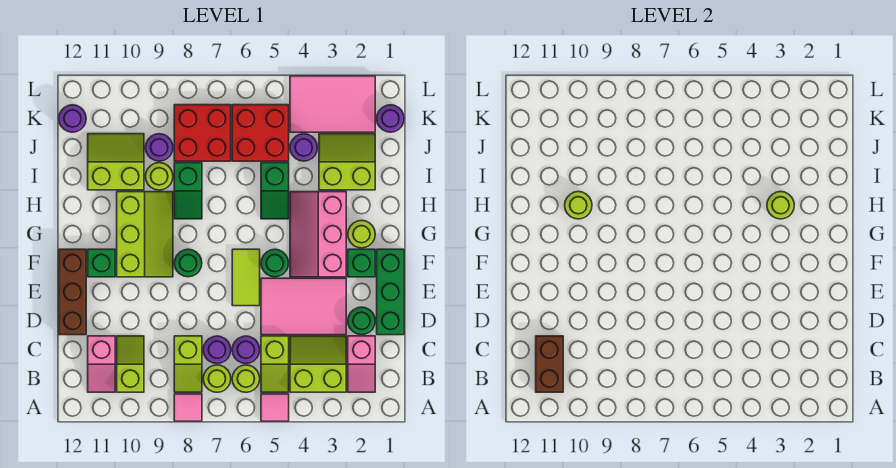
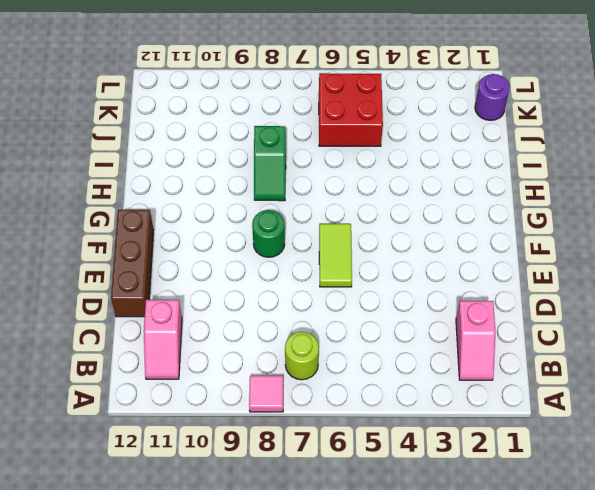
none -> pink tile A5 level 1
none -> lime slope B3:C4 level 1 top B
none -> lime slope B5:C5 level 1 top C
none -> lime round brick B6 level 1

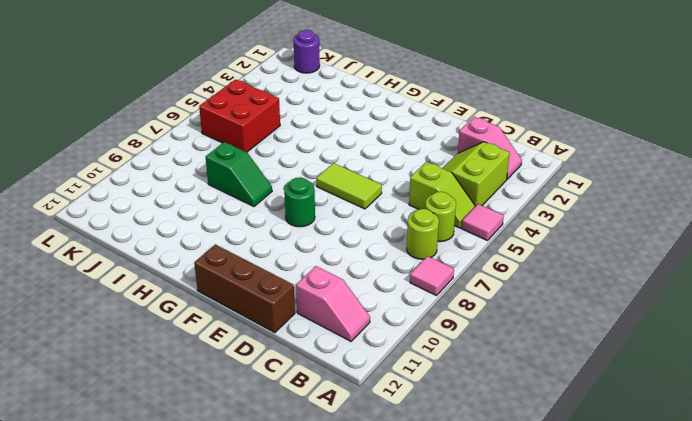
none -> lime slope B8:C8 level 1 top C
none -> lime slope B10:C10 level 1 top B
none -> purple round brick C6 level 1
none -> purple round brick C7 level 1

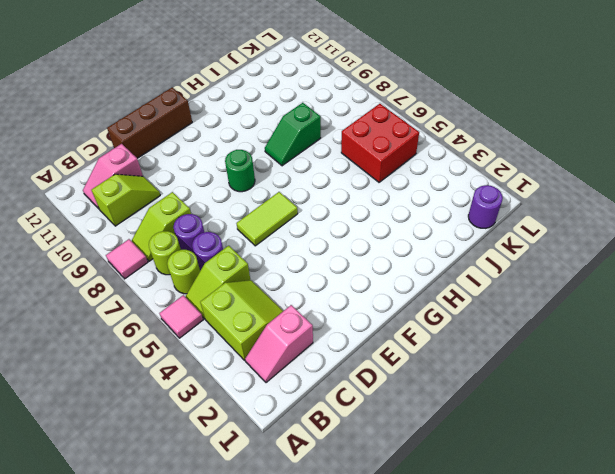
none -> green brick D1:F1 level 1
none -> green round brick D2 level 1
none -> pink tile D3:E5 level 1
none -> green brick F2 level 1

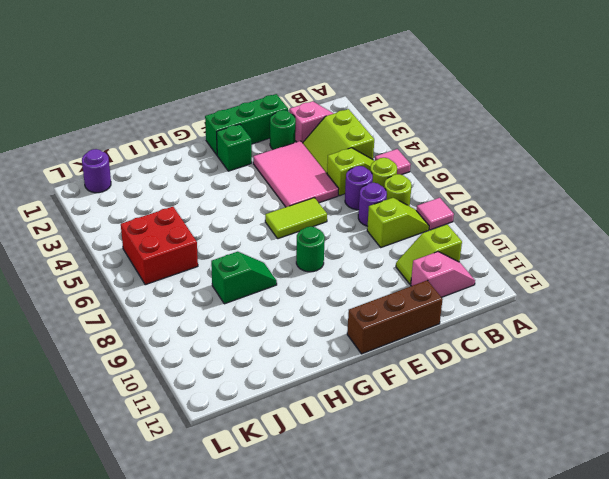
none -> pink slope F3:H4 level 1 top 3
none -> green round brick F5 level 1
none -> lime slope F9:H10 level 1 top 10
none -> green brick F11 level 1

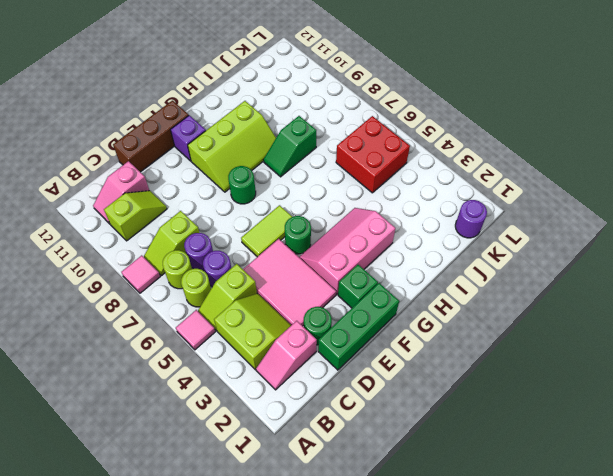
purple brick F11 level 1 -> green brick F11 level 1
none -> lime round brick G2 level 1
none -> green slope H5:I5 level 1 top I
none -> lime slope I2:J3 level 1 top I
none -> lime round brick I9 level 1

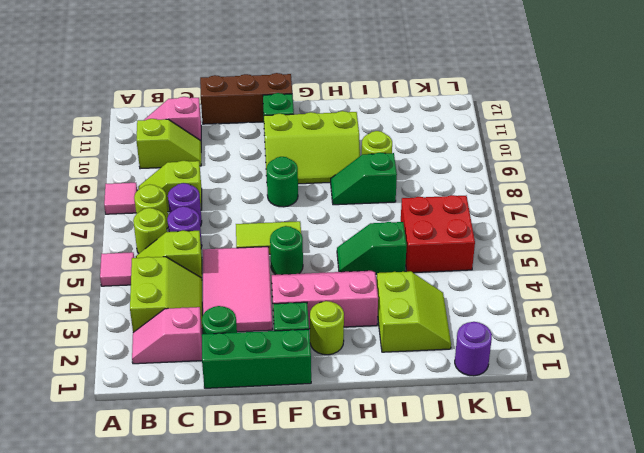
none -> lime slope I10:J11 level 1 top I
none -> purple round brick J4 level 1
none -> red brick J7:K8 level 1
none -> purple round brick J9 level 1

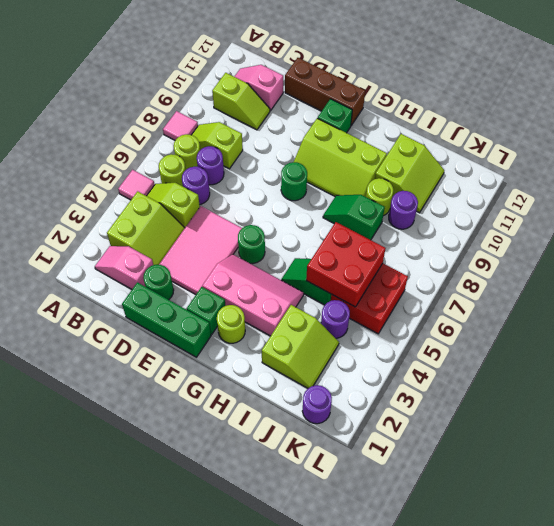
red brick I5:J6 level 2 -> red brick J7:K8 level 1
none -> lime tile E6:F6 level 1
none -> pink tile K2:L4 level 1
none -> purple round brick K12 level 1
none -> brown brick B11:C11 level 2

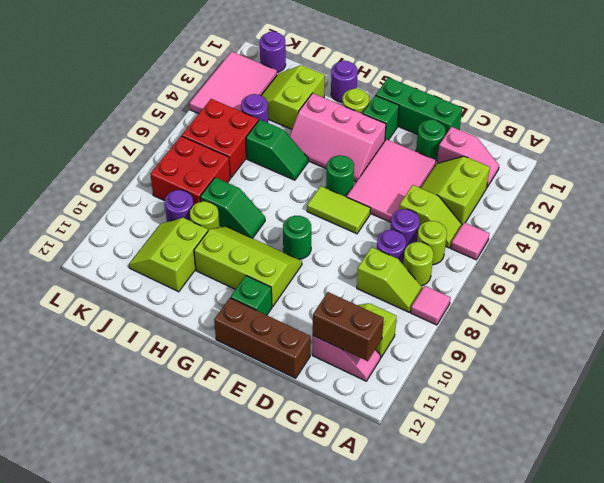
purple round brick H1 level 1 -> purple round brick K12 level 1
none -> lime round brick H3 level 2
none -> lime round brick H10 level 2

